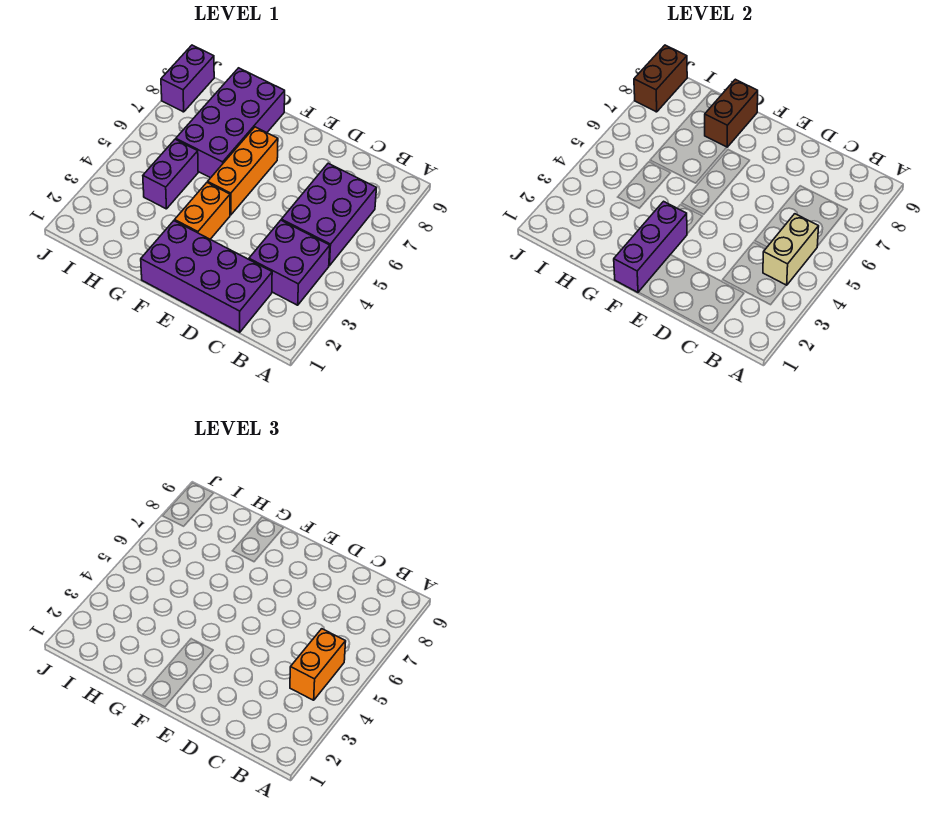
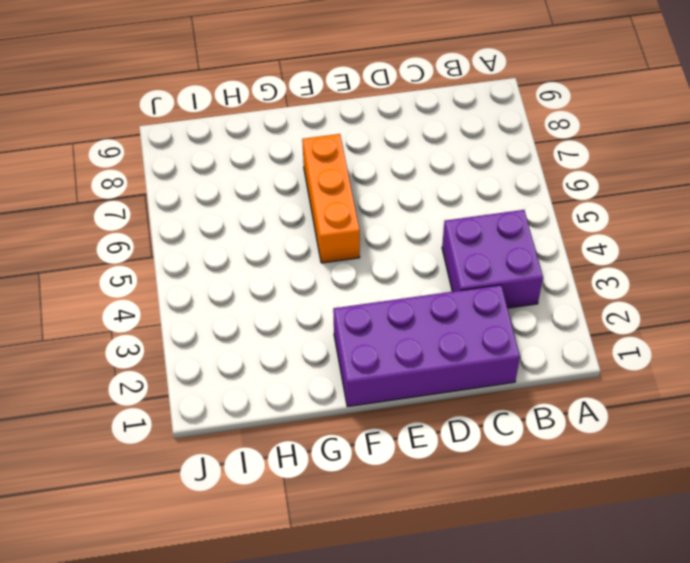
none -> purple brick B5:C7 level 1
none -> orange brick F3:F4 level 1
none -> purple brick G6:H9 level 1

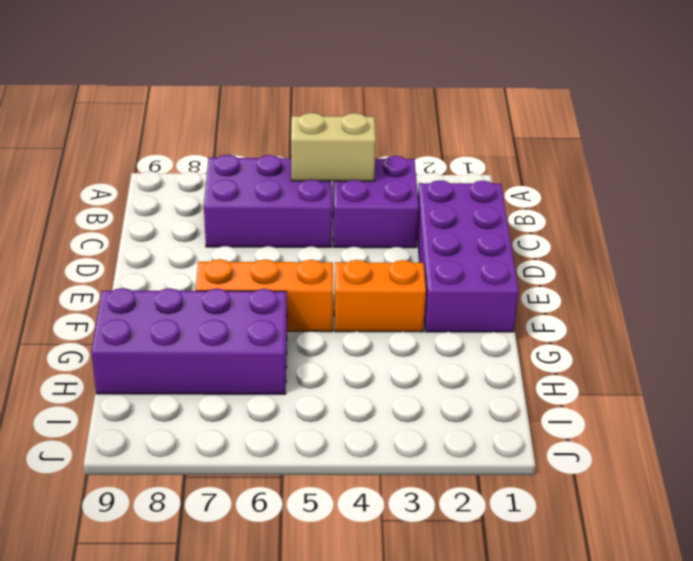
none -> purple brick H4:H5 level 1
none -> purple brick J8:J9 level 1
none -> purple brick F1:F3 level 2

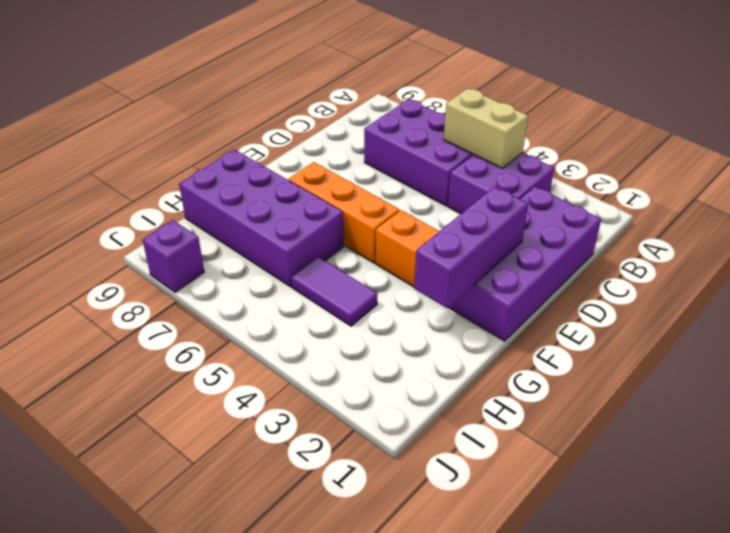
purple brick E2:G2 level 2 -> purple brick F1:F3 level 2
purple tile H4:H5 level 1 -> purple brick H4:H5 level 1
purple brick J8 level 1 -> purple brick J8:J9 level 1
none -> brown brick G8:G9 level 2
none -> brown brick J8:J9 level 2
none -> orange brick B4:B5 level 3

